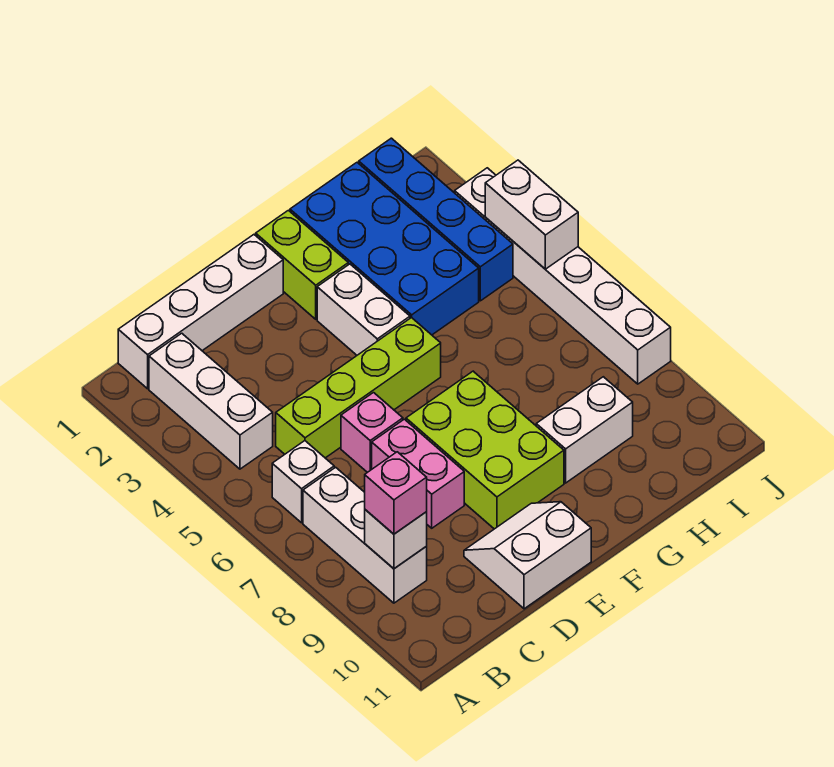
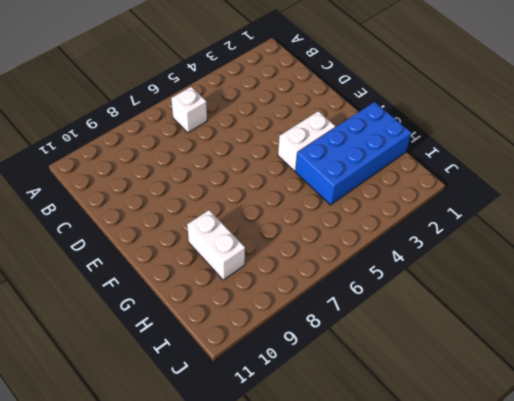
none -> white brick B1:E1 level 1
none -> white brick B2:B4 level 1
none -> white brick B7:B9 level 1

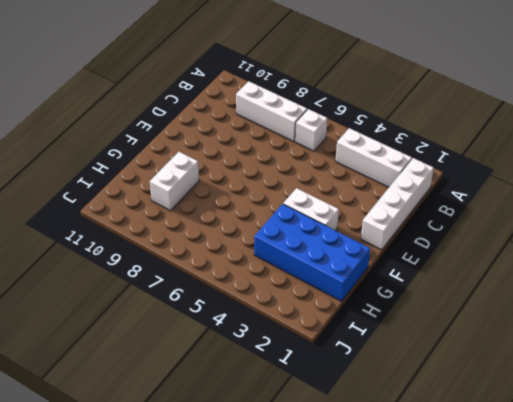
none -> lime brick C5:F5 level 1
none -> pink brick D6 level 1
none -> pink brick D7:D8 level 1

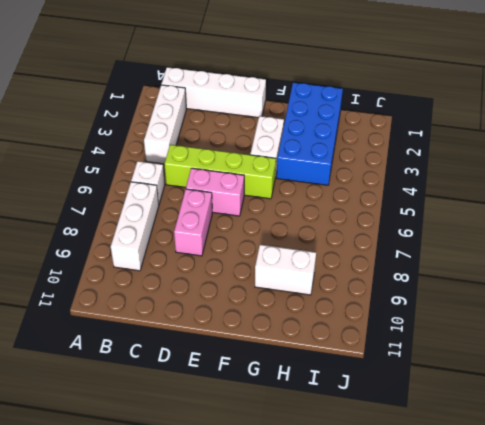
pink brick D6:E6 level 1 -> pink brick D6 level 1
none -> white slope D10:E11 level 1 top 11
none -> lime brick E7:F9 level 1
none -> lime brick F1:F2 level 1

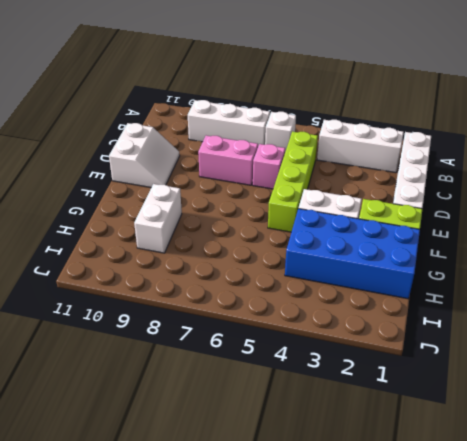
none -> lime brick E7:F9 level 1
none -> blue brick I1:I4 level 1
none -> white brick J3:J8 level 1

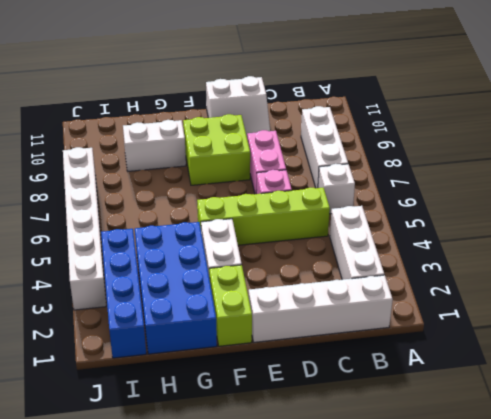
lime brick E8:F9 level 1 -> lime brick E7:F9 level 1
none -> white brick B9 level 2
none -> white brick J4:J5 level 2
none -> pink brick B9 level 3

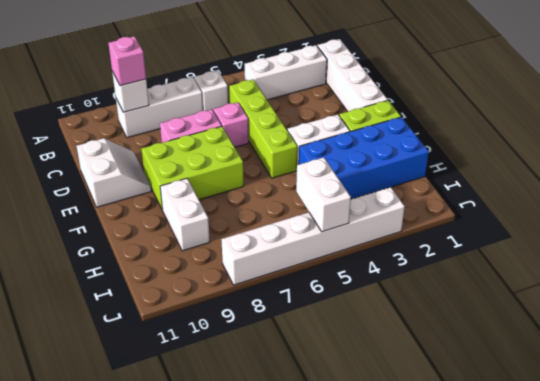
white brick I5:J5 level 2 -> white brick J4:J5 level 2
none -> blue brick I1:I4 level 1

